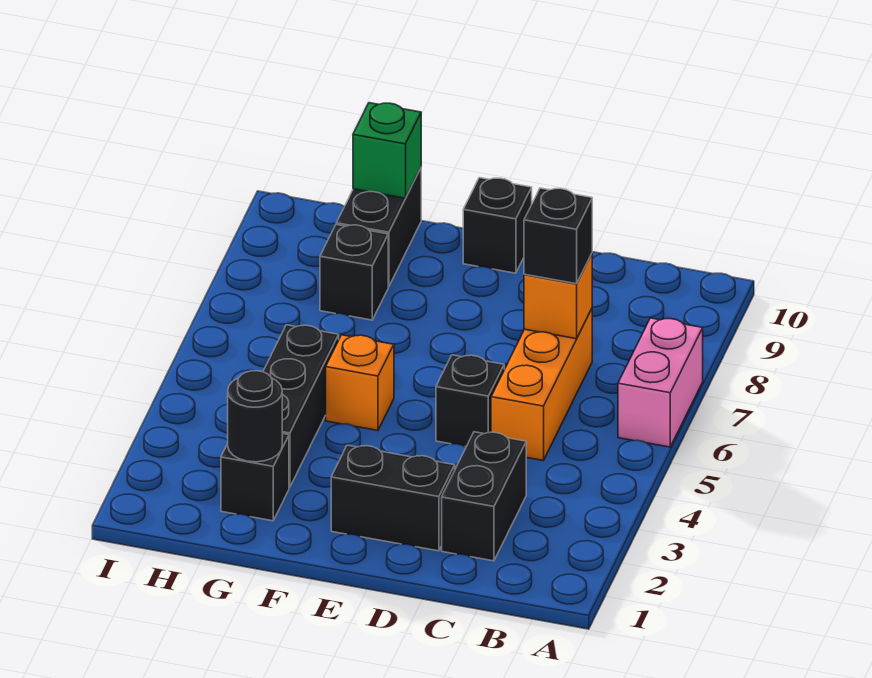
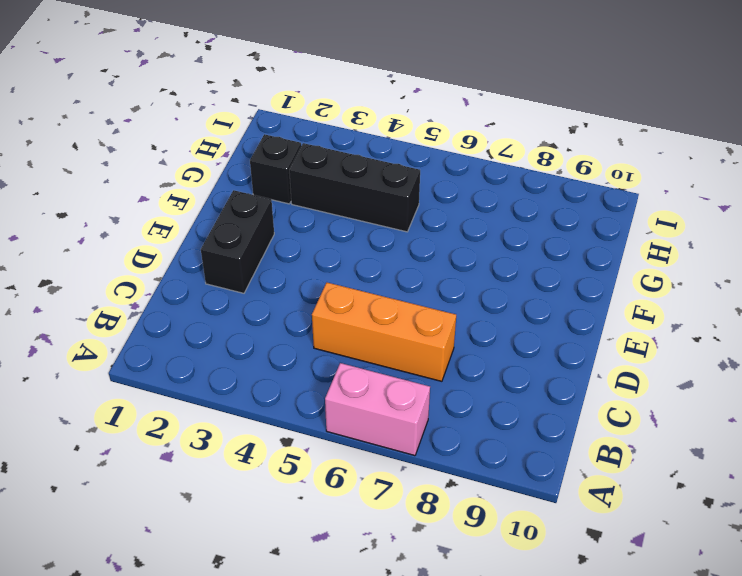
none -> black brick C2:C3 level 1
none -> black brick D5 level 1
none -> black brick E10 level 1

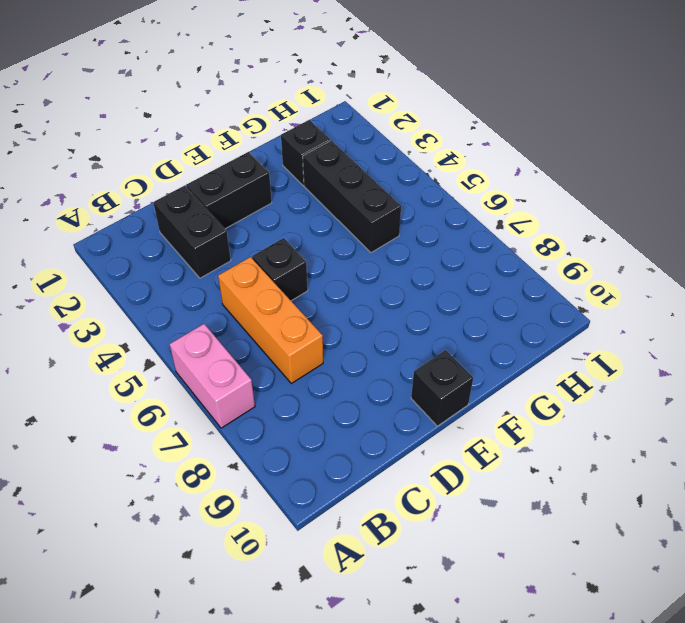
none -> orange brick F5 level 1
none -> black brick G8 level 1
none -> black brick G9:G10 level 1

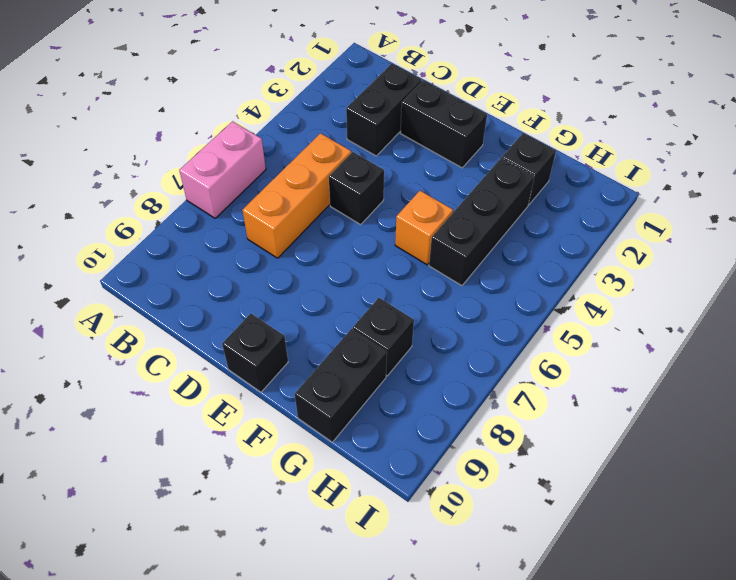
none -> orange brick C7 level 2
none -> black round brick G2 level 2
none -> green brick G10 level 2

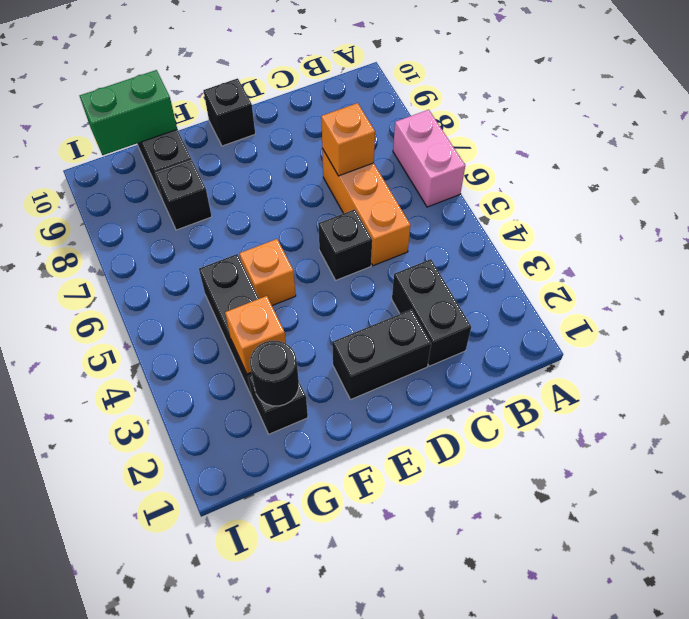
orange brick G3 level 2 -> none
green brick G10:H10 level 2 -> green brick G10 level 2
none -> black brick C7 level 3

